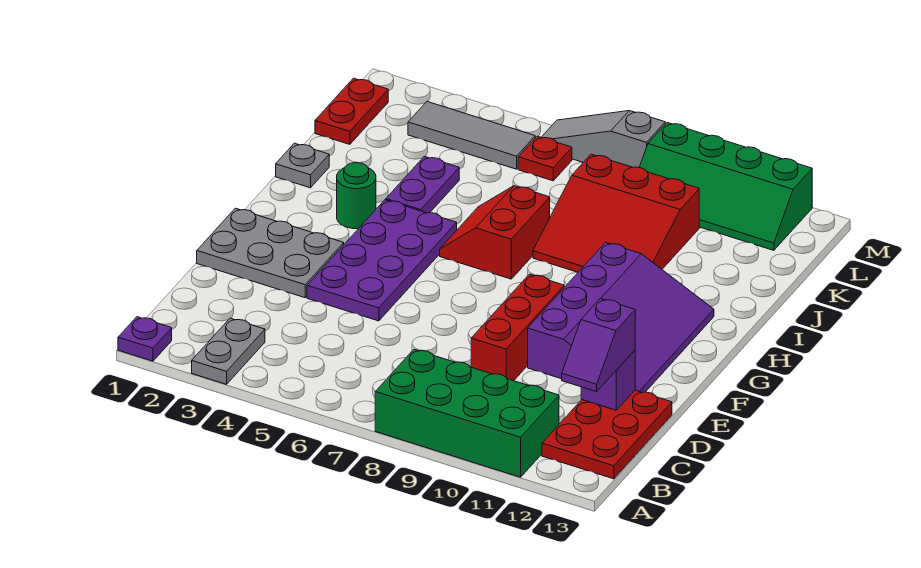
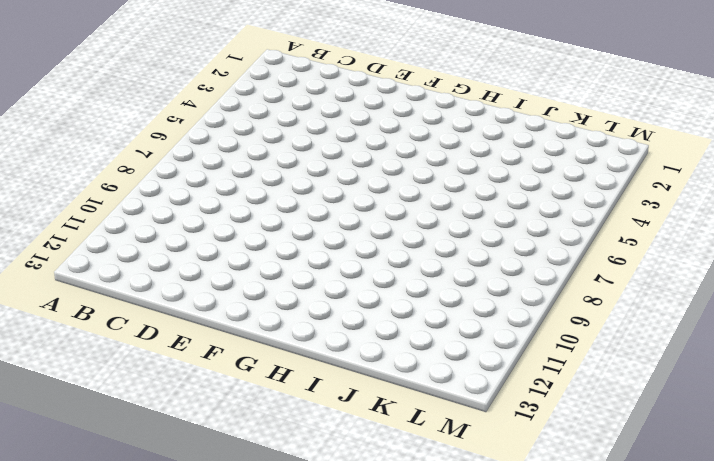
none -> purple plate A1 level 1
none -> grey plate A3:B3 level 1
none -> green brick A8:B11 level 1

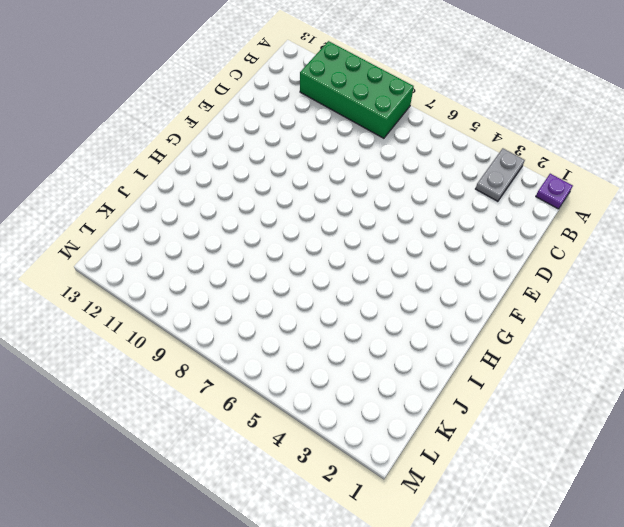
none -> red plate B12:D13 level 1
none -> red brick D9:F9 level 1
none -> grey plate E1:F3 level 1

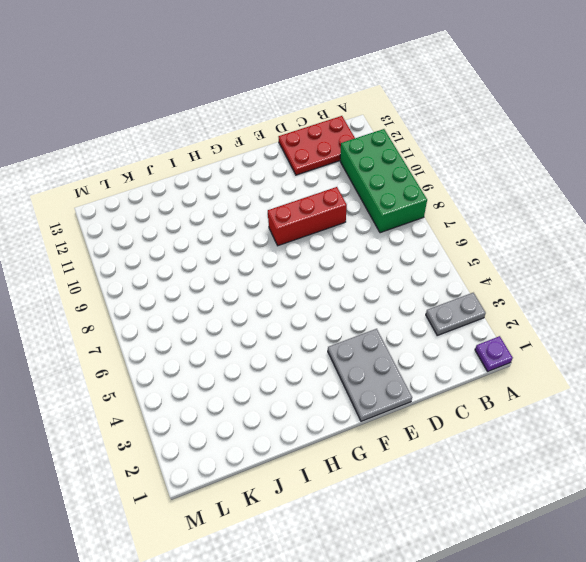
none -> purple plate E4:H5 level 1
none -> purple slope E10:H12 level 1 top 10
none -> green round brick H3 level 1

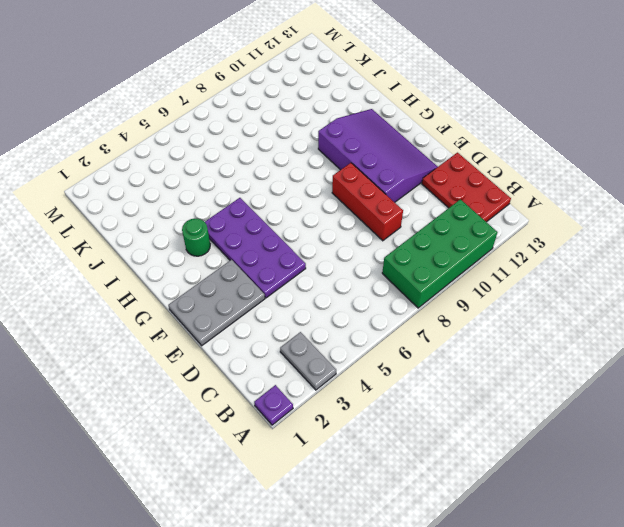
none -> red slope H6:I7 level 1 top 7
none -> grey plate I1 level 1
none -> purple plate I4:J4 level 1

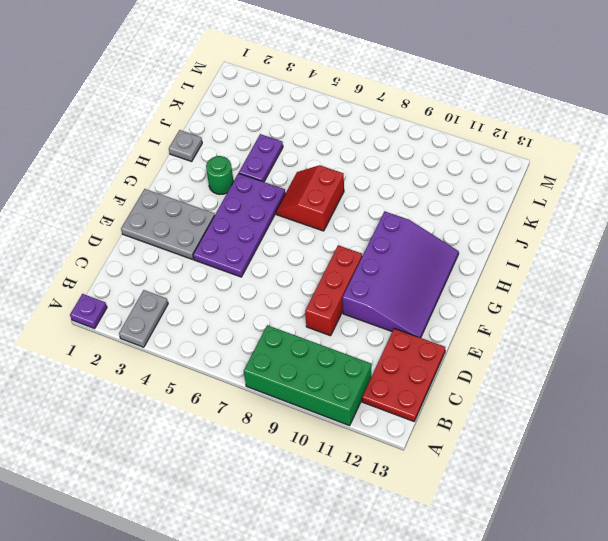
none -> red slope I8:K10 level 1 top K
none -> red plate K1:L1 level 1
none -> grey tile L3:L5 level 1

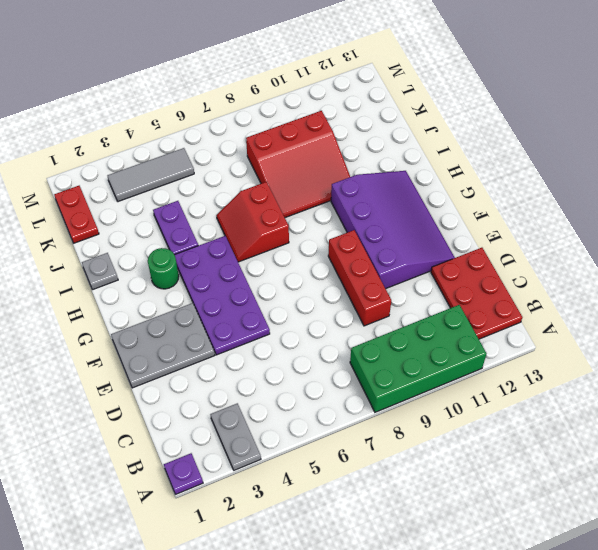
none -> red plate L6 level 1
none -> green slope L9:M12 level 1 top M
none -> grey slope M6:M8 level 1 top 8

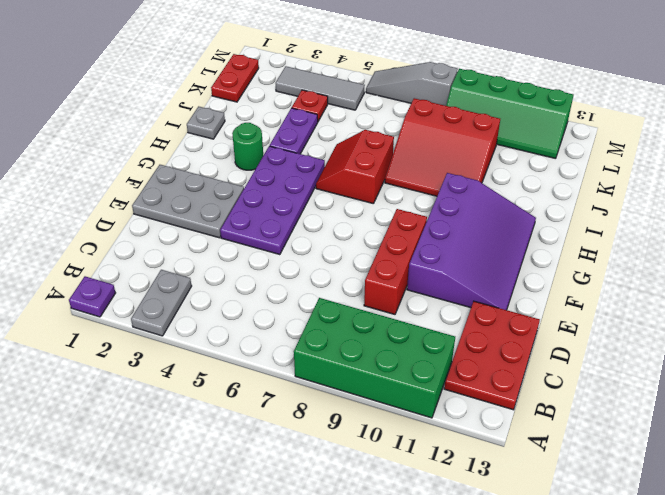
red plate K4 level 1 -> red plate L6 level 1
none -> purple brick D12 level 2
none -> purple slope C12:D12 level 3 top D

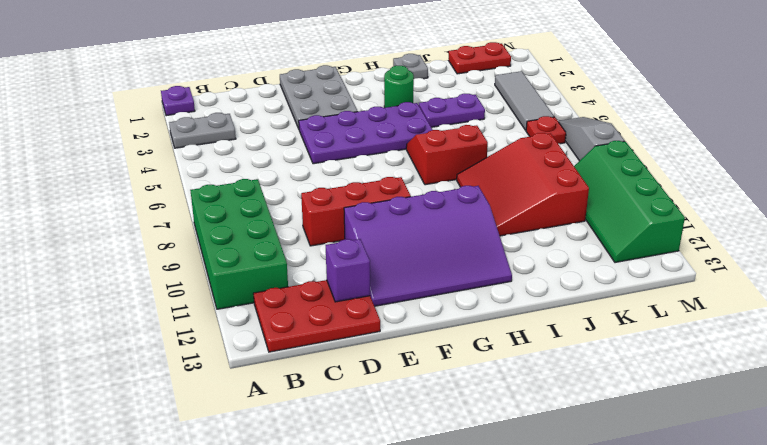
none -> purple slope C12:D12 level 3 top D

